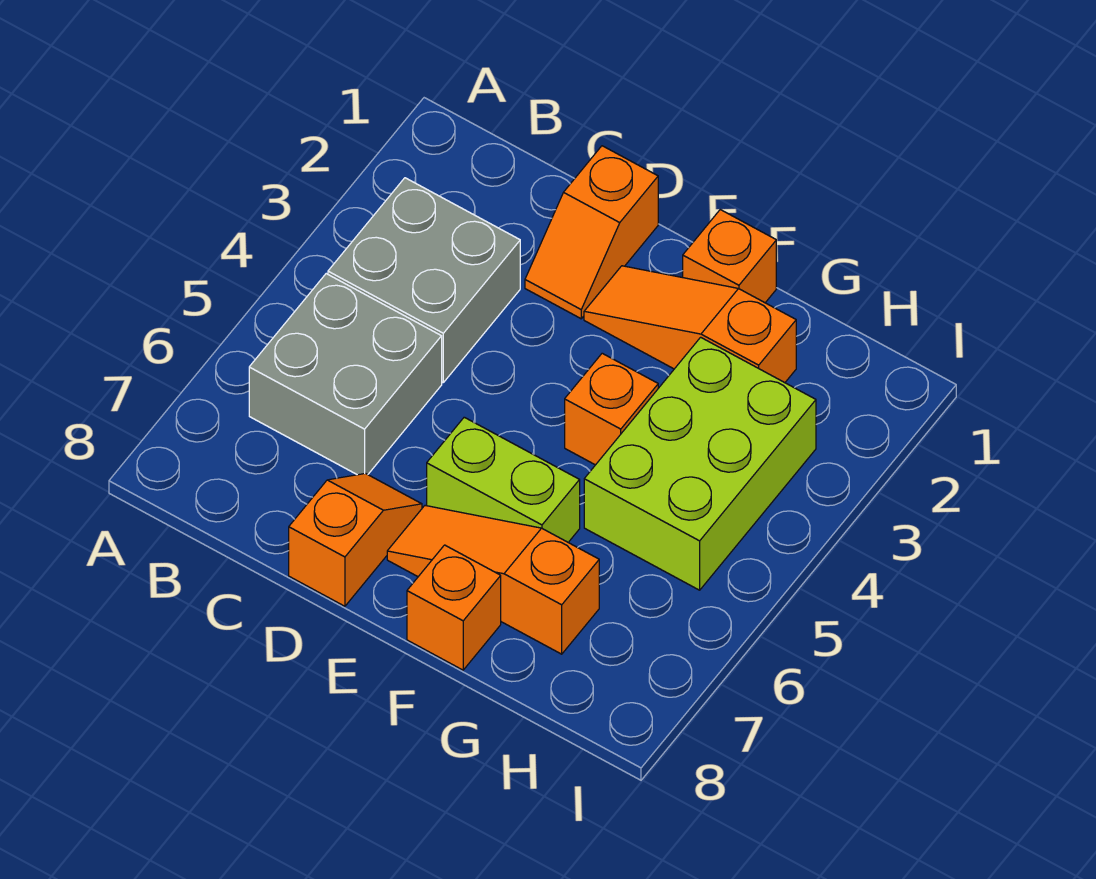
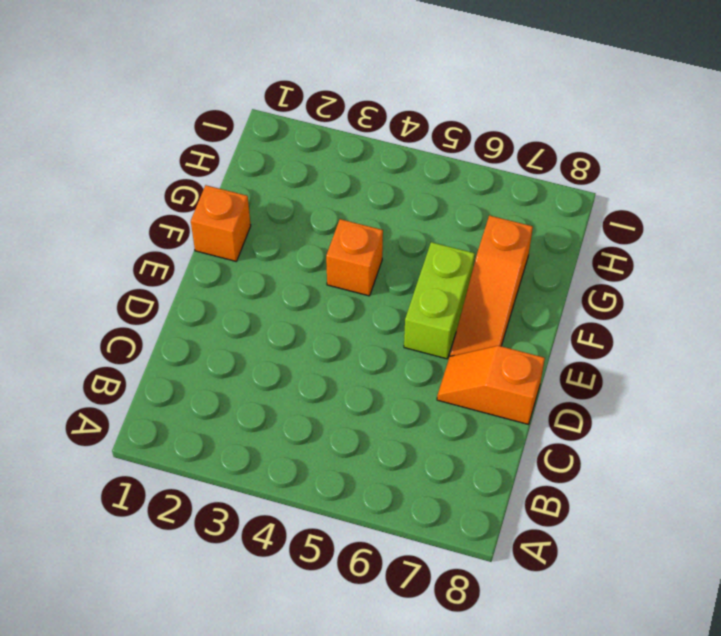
none -> grey brick B3:C4 level 1
none -> grey brick B5:C6 level 1

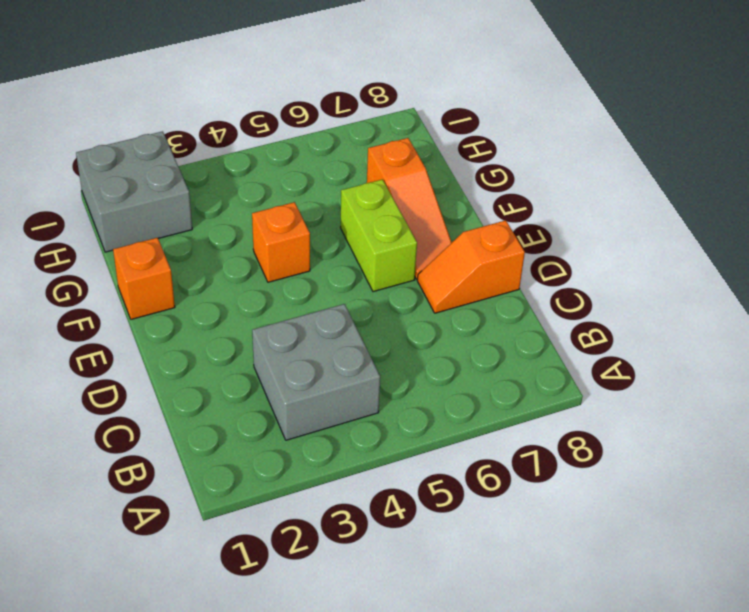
grey brick H1:I2 level 1 -> grey brick B5:C6 level 1
none -> orange slope D1:D2 level 1 top 1
none -> orange slope E2:G2 level 1 top G

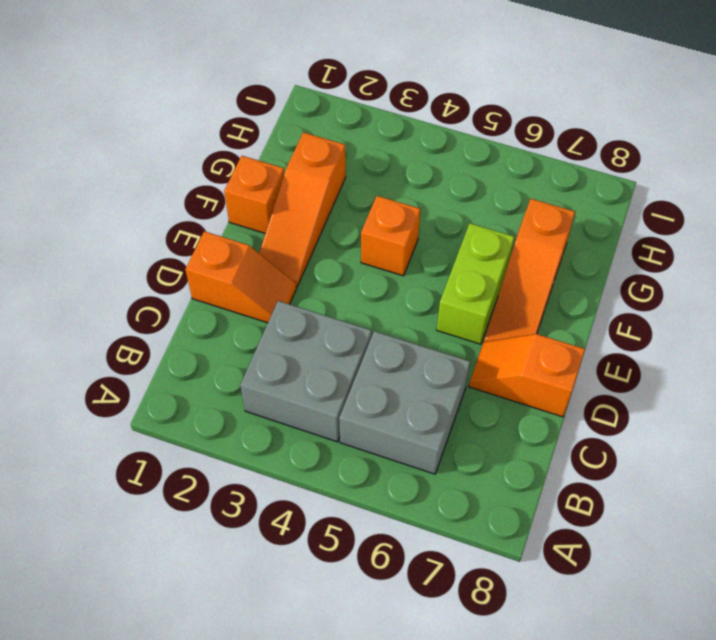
none -> orange brick F8 level 1
none -> lime brick G3:H5 level 1

